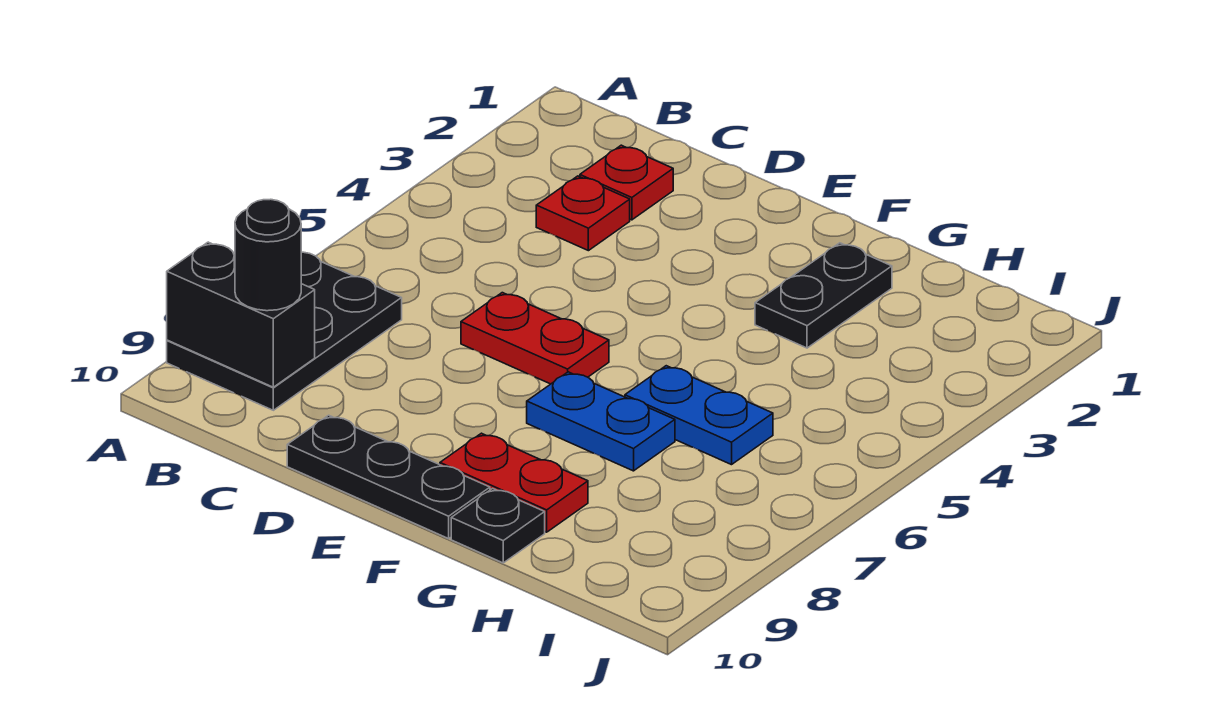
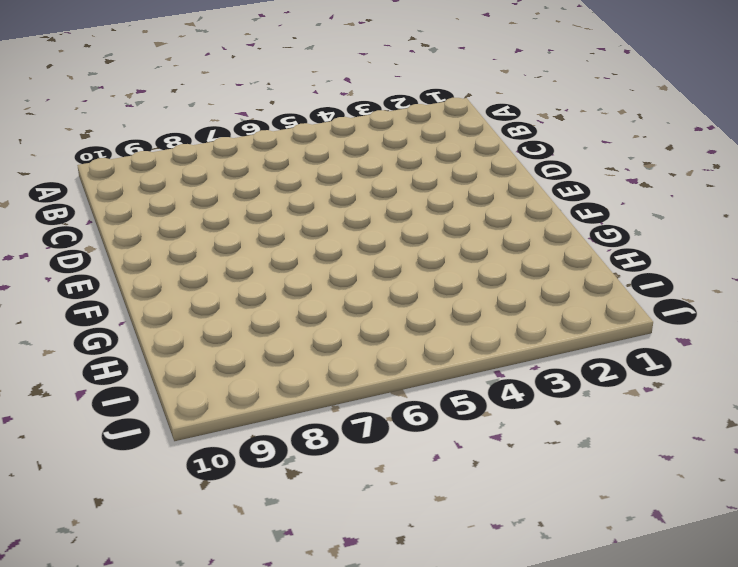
none -> black plate A7:B9 level 1
none -> red plate C2 level 1
none -> red plate C3 level 1

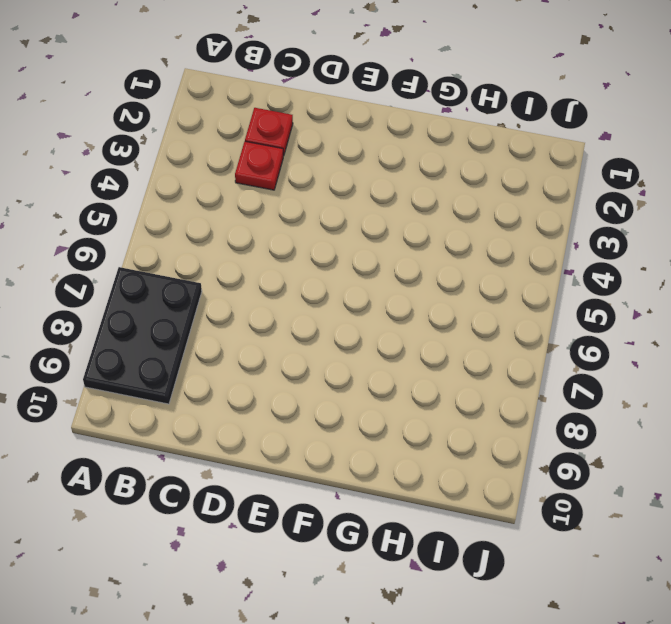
none -> red plate D6:E6 level 1
none -> black plate D10:F10 level 1
none -> blue plate F7:G7 level 1

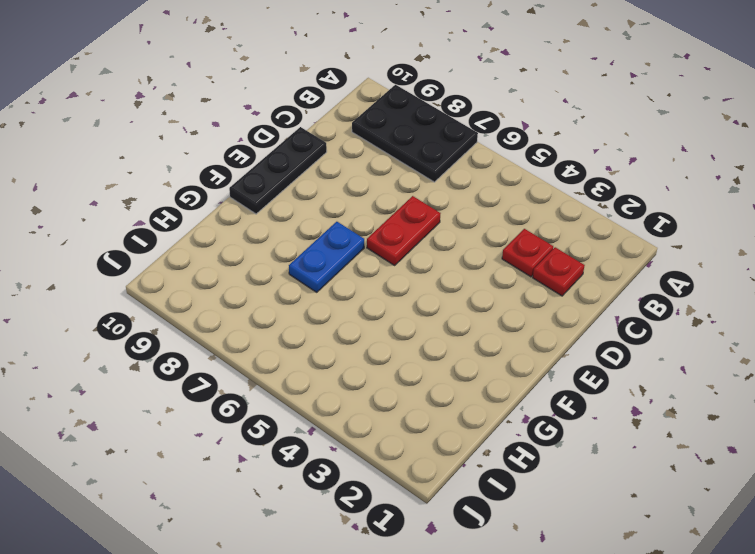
none -> red plate F9:G9 level 1
none -> black plate G2:G3 level 1
none -> blue plate G6:H6 level 1

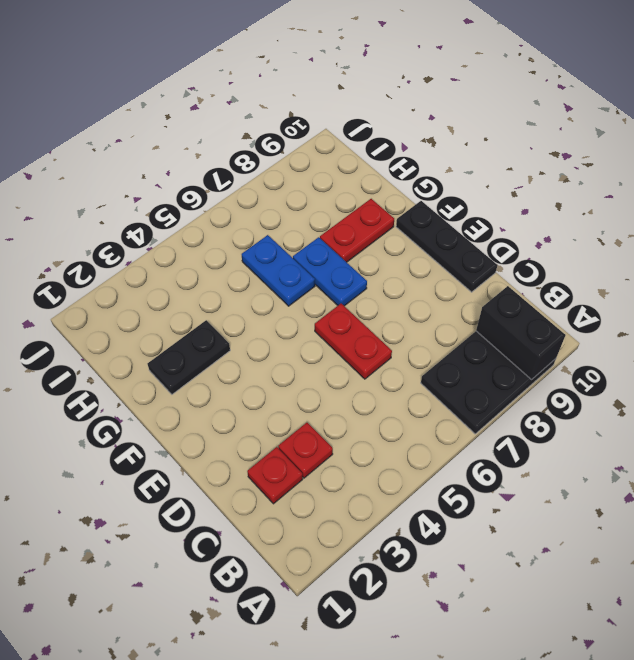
red plate G8:G9 level 1 -> red plate F9:G9 level 1
none -> black plate G10 level 1
none -> black round brick B9 level 3

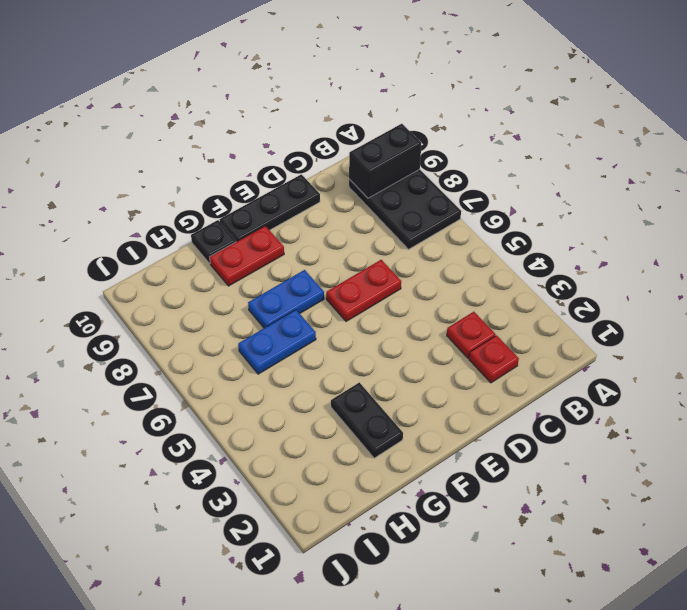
none -> black round brick B9 level 3

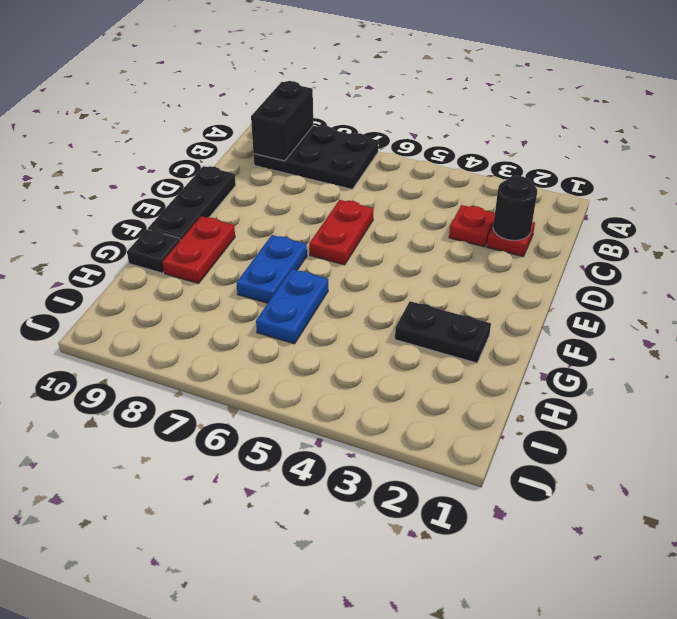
black round brick C2 level 2 -> black round brick B9 level 3

